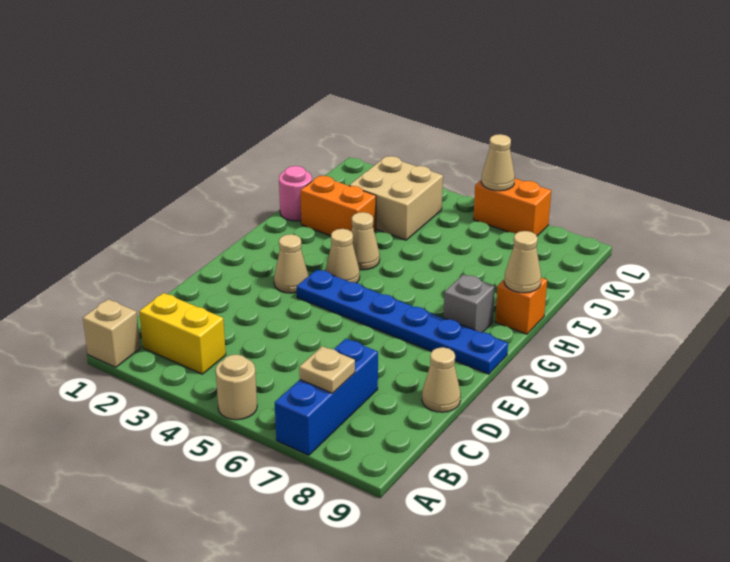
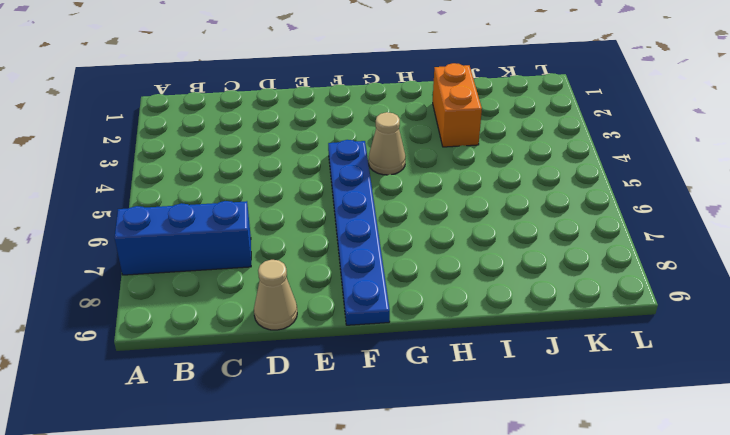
none -> tan brick A1 level 1
none -> tan round brick A5 level 1
none -> yellow brick B2:B3 level 1

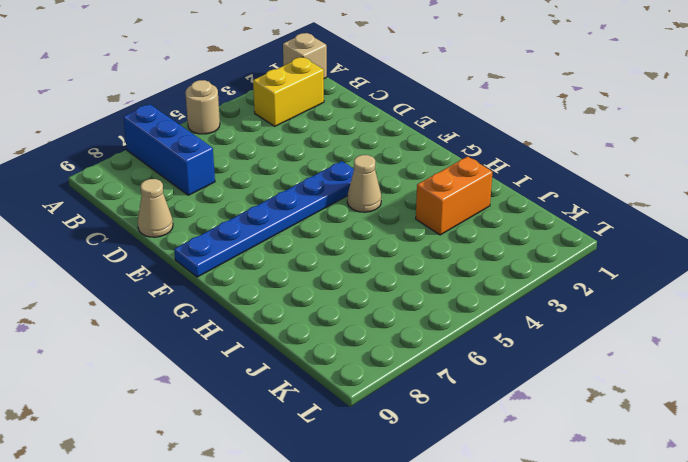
none -> tan cone F3 level 1
none -> grey brick G8 level 1
none -> tan cone H4 level 1

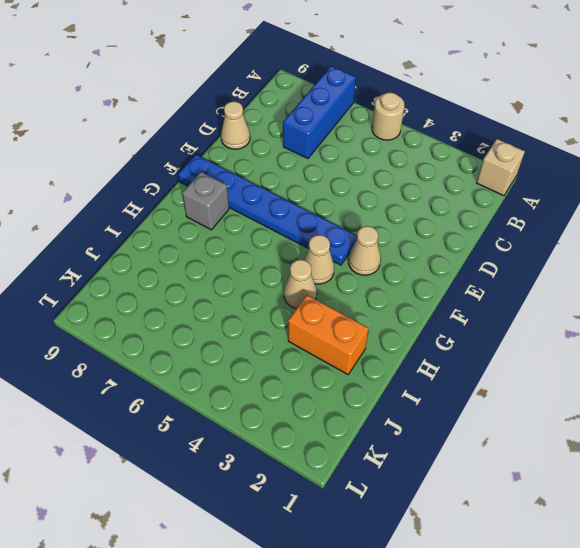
none -> yellow brick B2:B3 level 1
none -> orange brick H9 level 1
none -> pink round brick I1 level 1

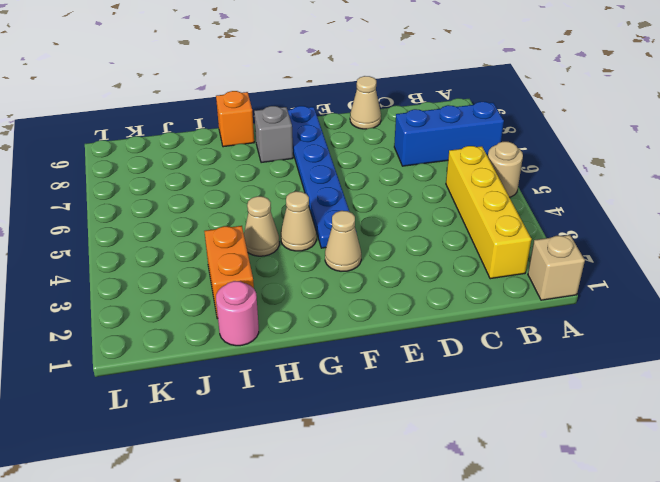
yellow brick B2:B5 level 1 -> yellow brick B2:B3 level 1
none -> tan brick J3:K4 level 1
none -> orange brick L6:L7 level 1
none -> tan plate B7 level 2

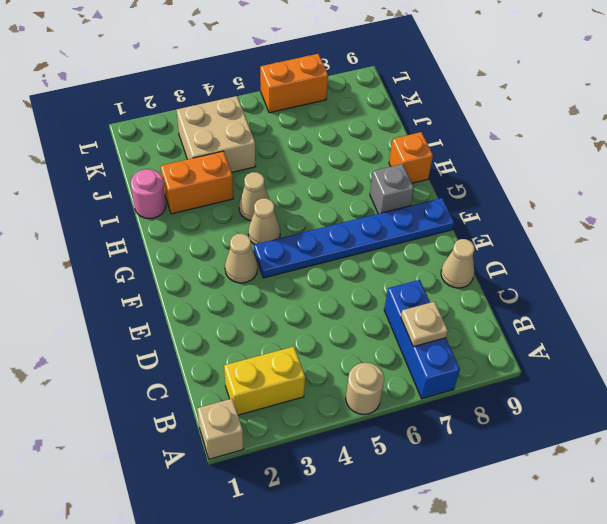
none -> tan cone H9 level 2
none -> tan cone L6 level 2

